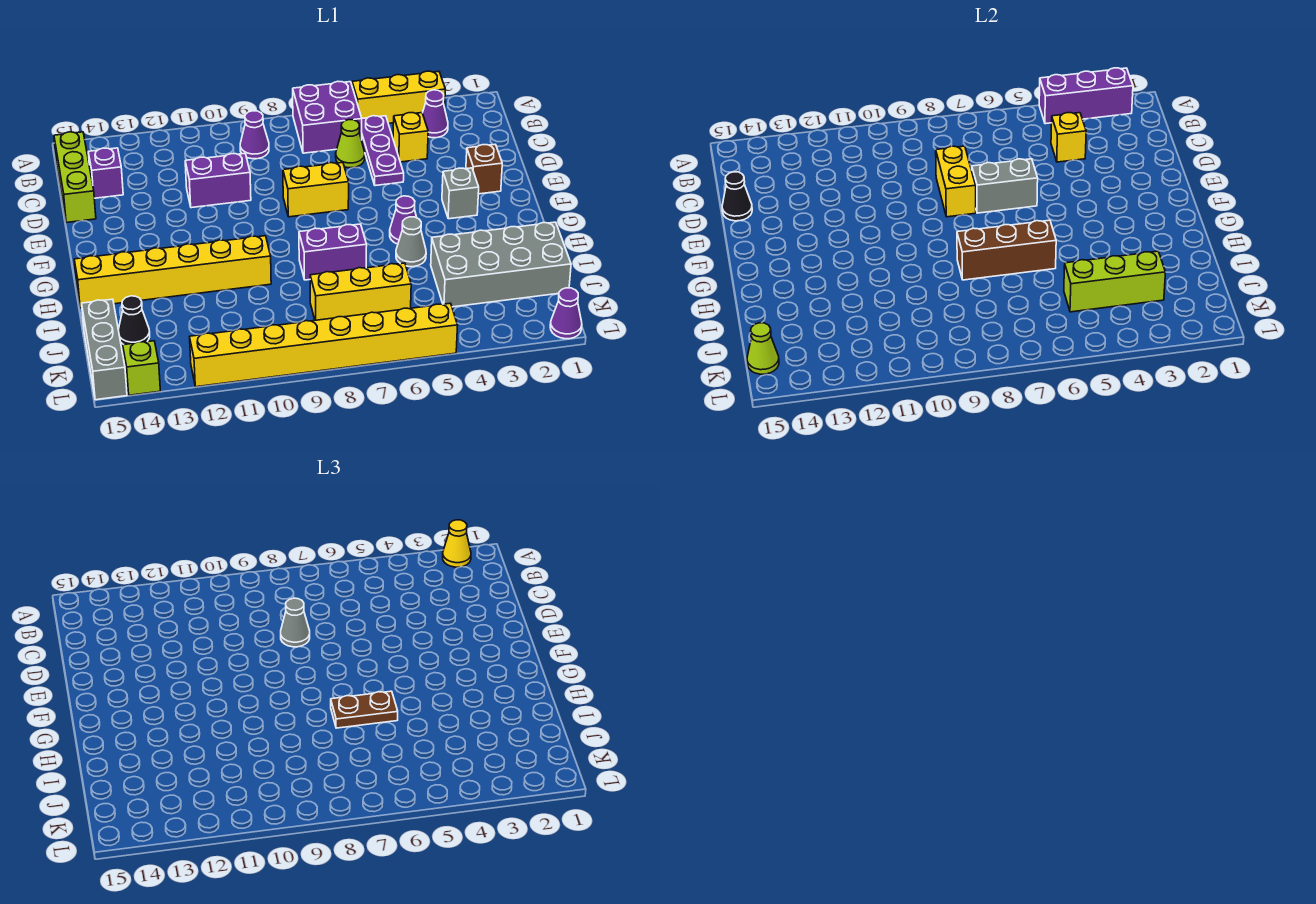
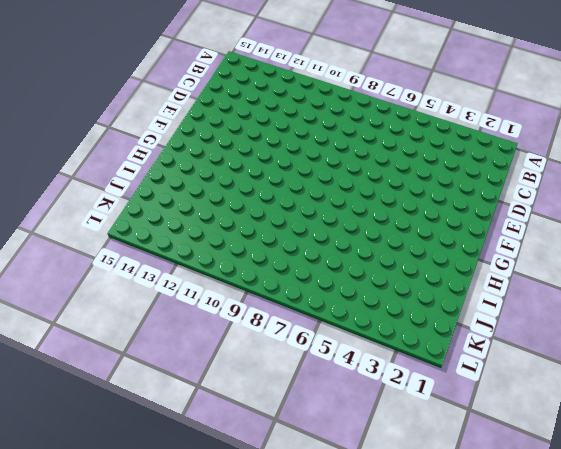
none -> yellow brick A3:A5 level 1
none -> purple brick A6:B7 level 1
none -> purple cone B3 level 1
none -> purple plate B5:D5 level 1

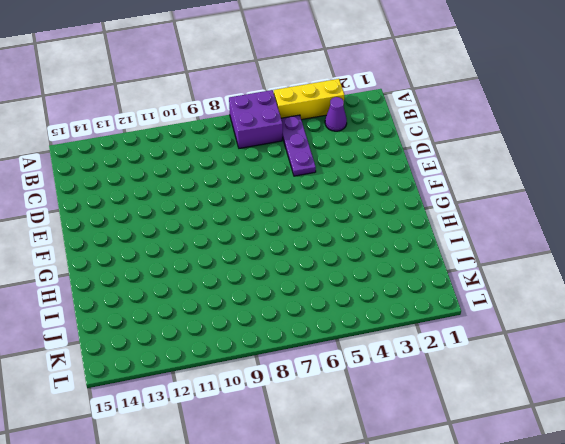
none -> purple cone B9 level 1
none -> lime brick B15:D15 level 1
none -> yellow brick C4 level 1
none -> lime cone C6 level 1

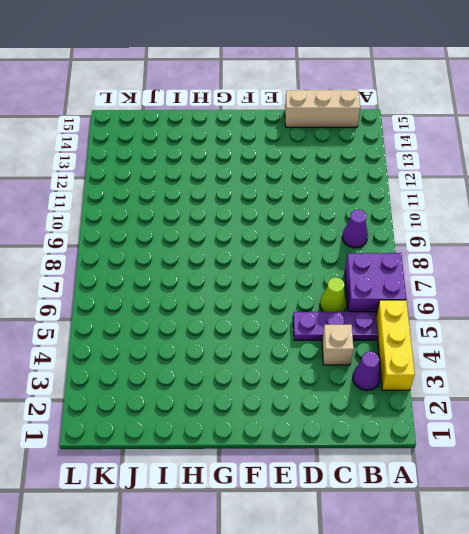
tan brick B15:D15 level 1 -> lime brick B15:D15 level 1
tan brick C4 level 1 -> yellow brick C4 level 1
none -> purple brick C14 level 1
none -> purple brick D10:D11 level 1
none -> brown brick E2 level 1
none -> yellow brick E7:E8 level 1

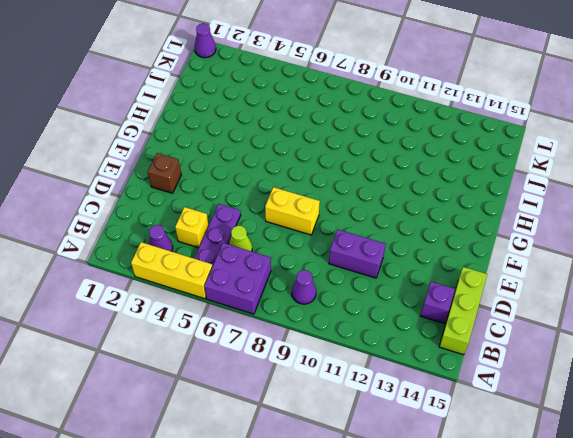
none -> grey brick F3 level 1
none -> purple cone G5 level 1
none -> grey cone H5 level 1
none -> purple brick H7:H8 level 1

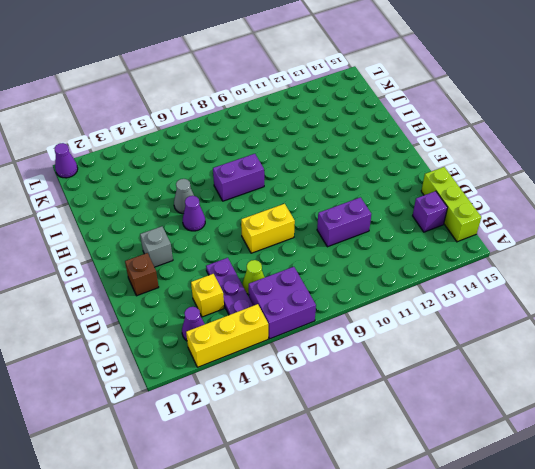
none -> purple cone B9 level 1
none -> yellow brick H10:H15 level 1
none -> grey brick I1:J4 level 1
none -> yellow brick J6:J8 level 1

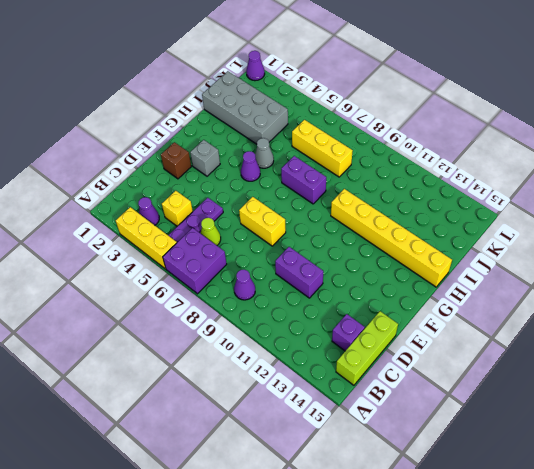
none -> black cone J14 level 1
none -> grey brick J15:L15 level 1
none -> yellow brick L5:L12 level 1
none -> lime brick L14 level 1

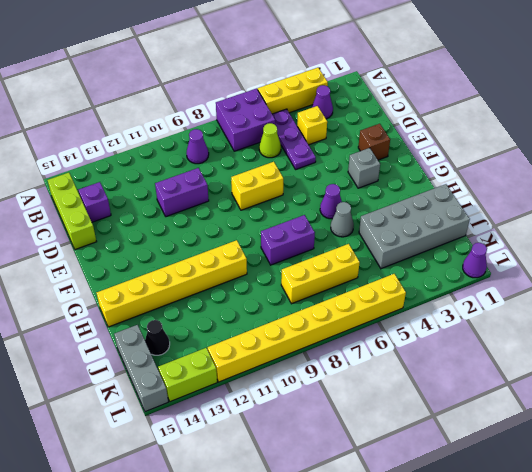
lime brick L13:L14 level 1 -> lime brick L14 level 1
none -> purple brick A2:A4 level 2
none -> yellow brick C4 level 2
none -> yellow brick D8:E8 level 2
none -> black cone D15 level 2

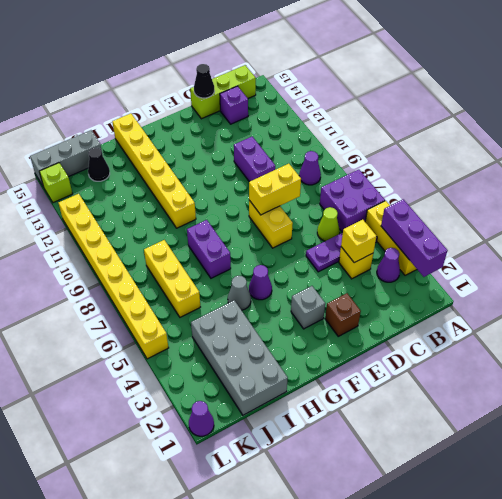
none -> grey brick E6:E7 level 2
none -> brown brick H6:H8 level 2
none -> lime brick J3:J5 level 2
none -> lime cone K15 level 2

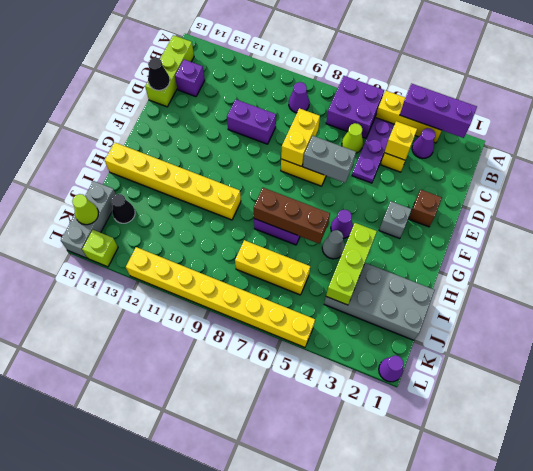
lime brick H4:J4 level 2 -> lime brick J3:J5 level 2
none -> yellow cone A2 level 3
none -> grey cone D8 level 3
none -> brown plate H6:H7 level 3

